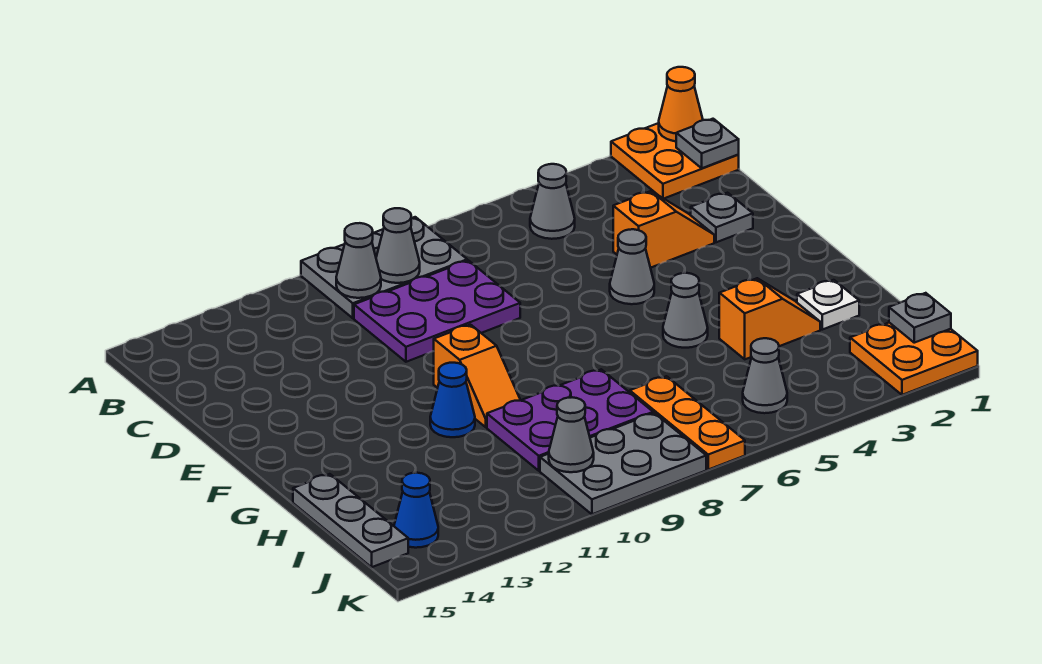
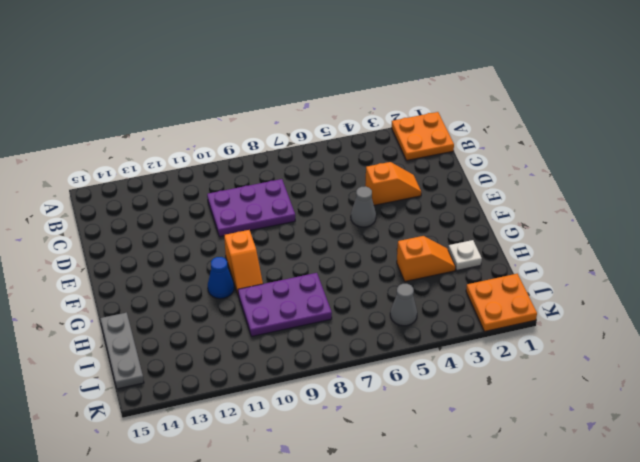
none -> grey plate A8:B10 level 1
none -> grey cone B5 level 1
none -> grey plate D2 level 1

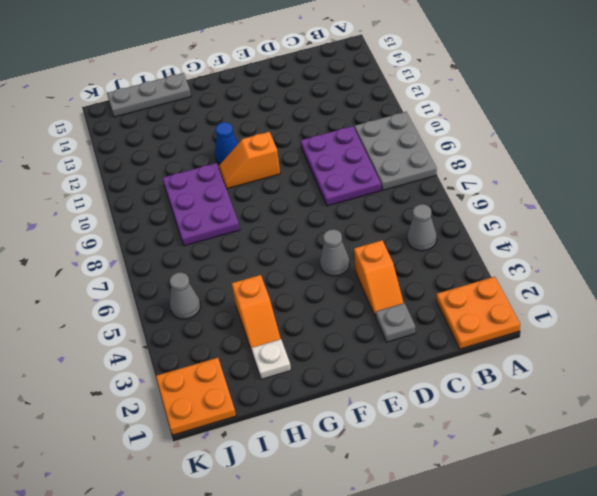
none -> grey cone G5 level 1
none -> orange plate I7:K7 level 1
none -> grey plate J8:K10 level 1

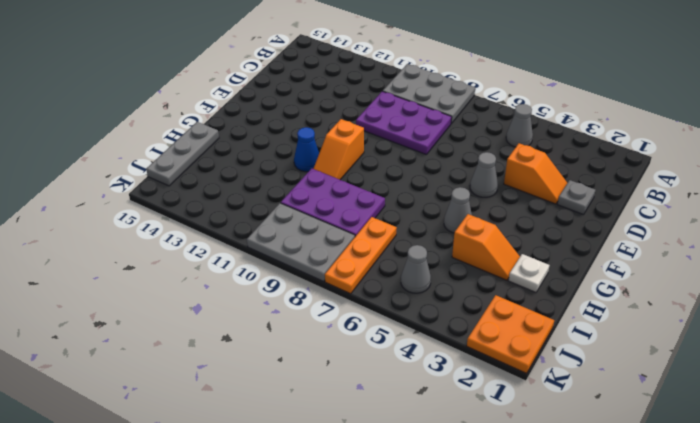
none -> orange plate A1:B2 level 1
none -> blue cone J14 level 1
none -> orange cone A1 level 2

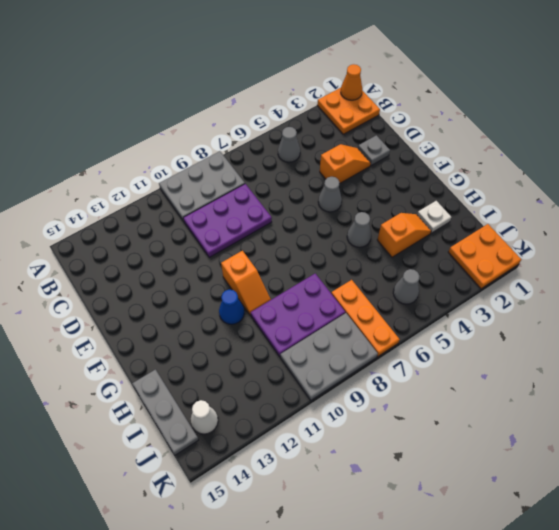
white cone J14 level 1 -> blue cone J14 level 1
none -> grey plate B1 level 2
none -> grey cone B9 level 2
none -> grey cone B10 level 2

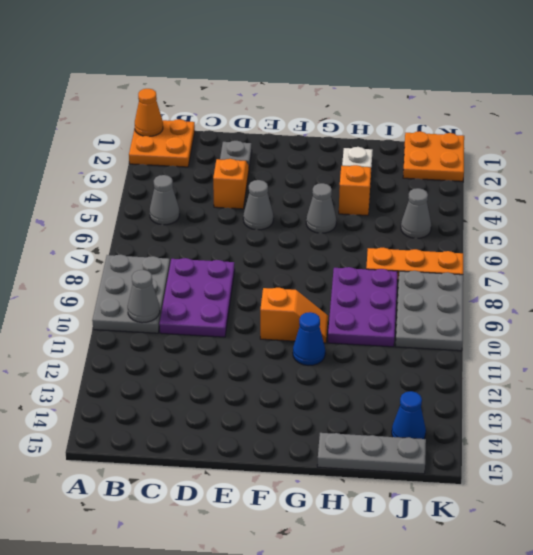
none -> grey plate B1 level 2
none -> grey cone B9 level 2
none -> grey plate J1 level 2

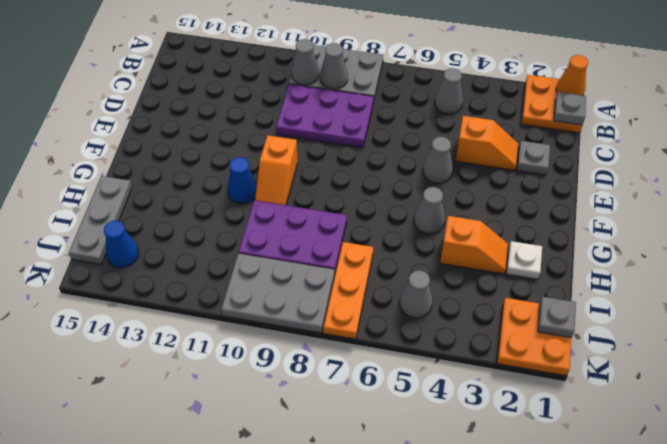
none -> grey cone J10 level 2

